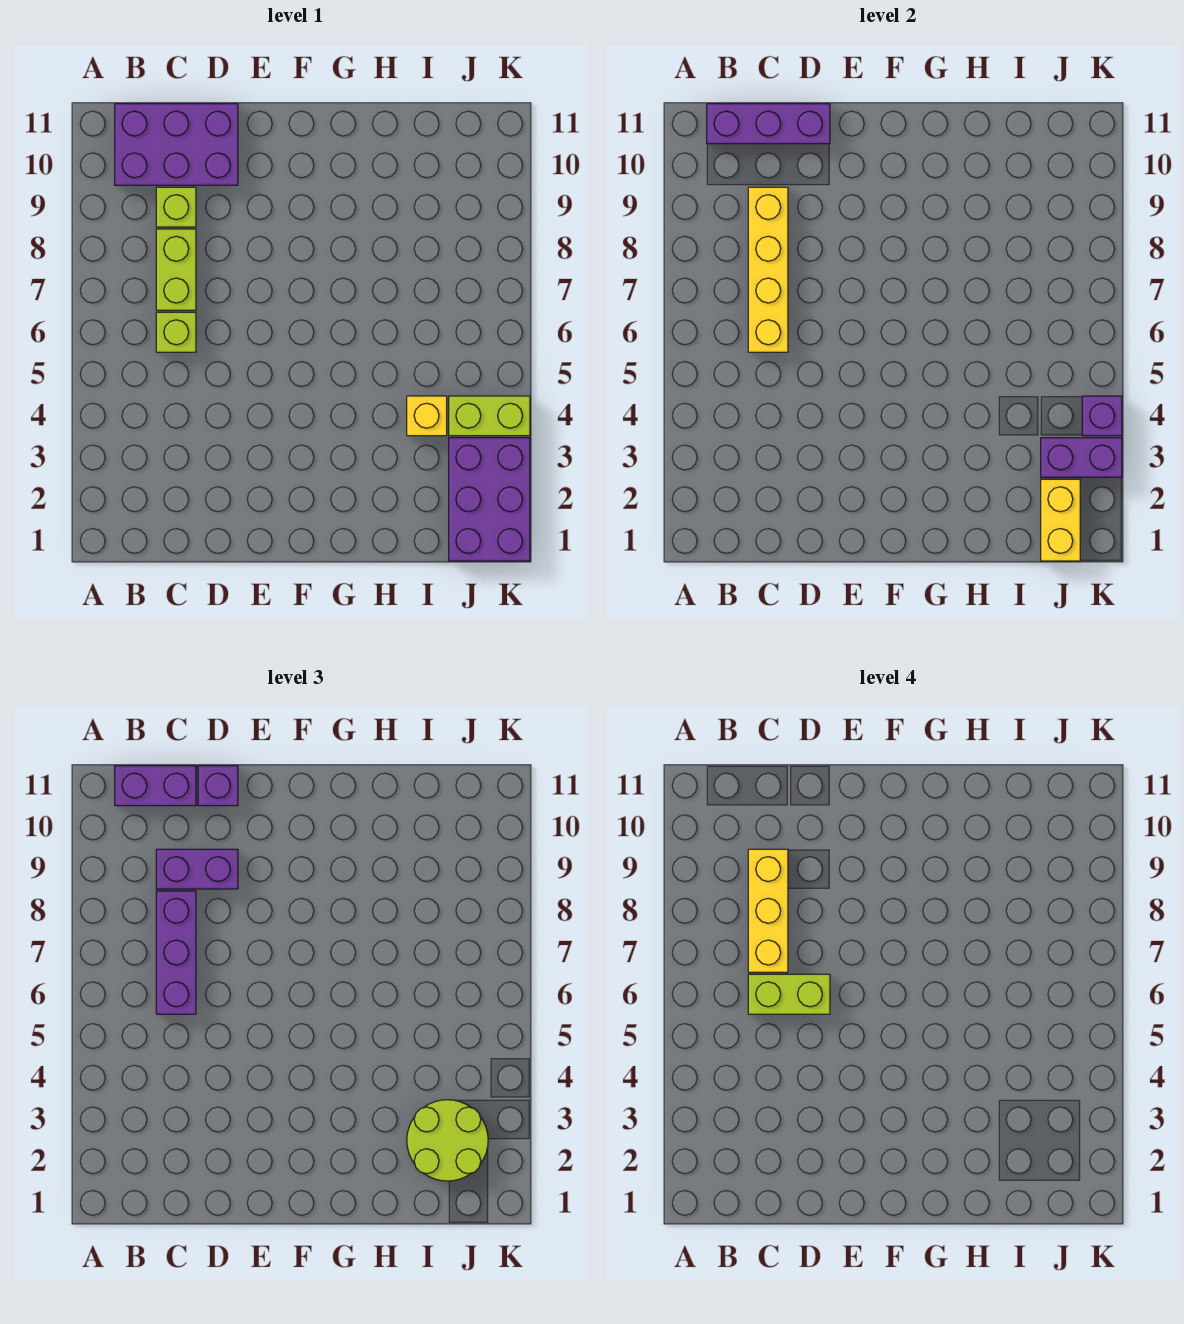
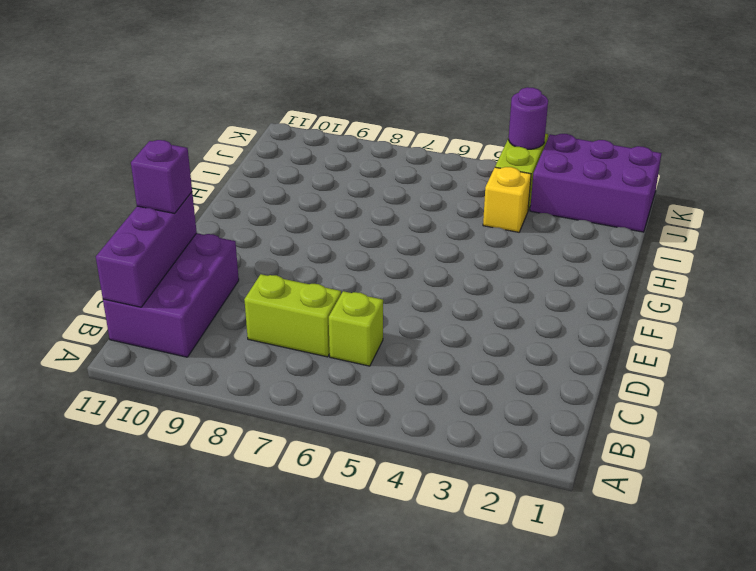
purple round brick K4 level 2 -> purple brick K4 level 2
none -> lime brick C9 level 1
none -> yellow brick C6:C9 level 2
none -> yellow brick J1:J2 level 2

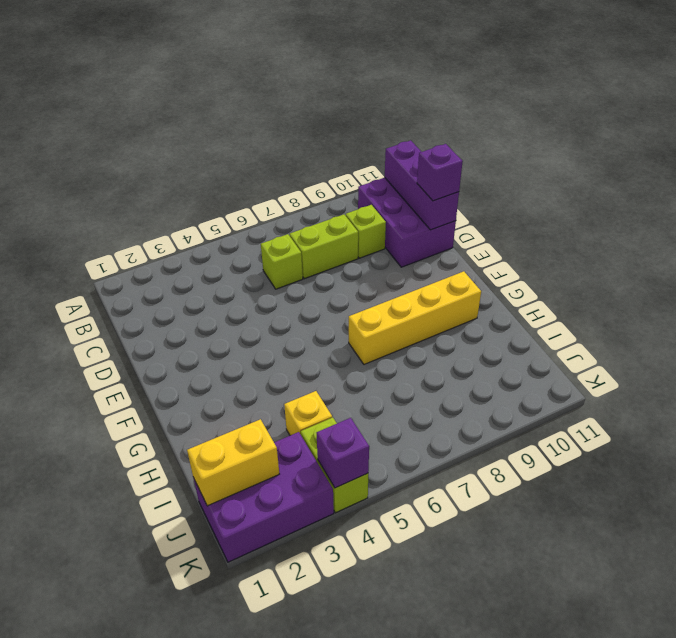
yellow brick G7:G10 level 1 -> yellow brick C6:C9 level 2
none -> purple brick J3:K3 level 2
none -> purple brick B11:C11 level 3
none -> purple brick C6:C8 level 3

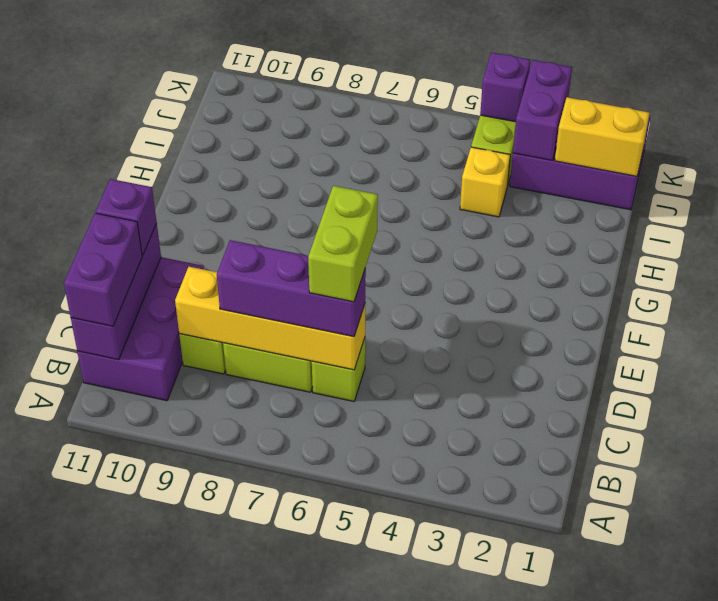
none -> purple brick C9:D9 level 3
none -> lime round brick I2:J3 level 3
none -> yellow brick C7:C9 level 4

